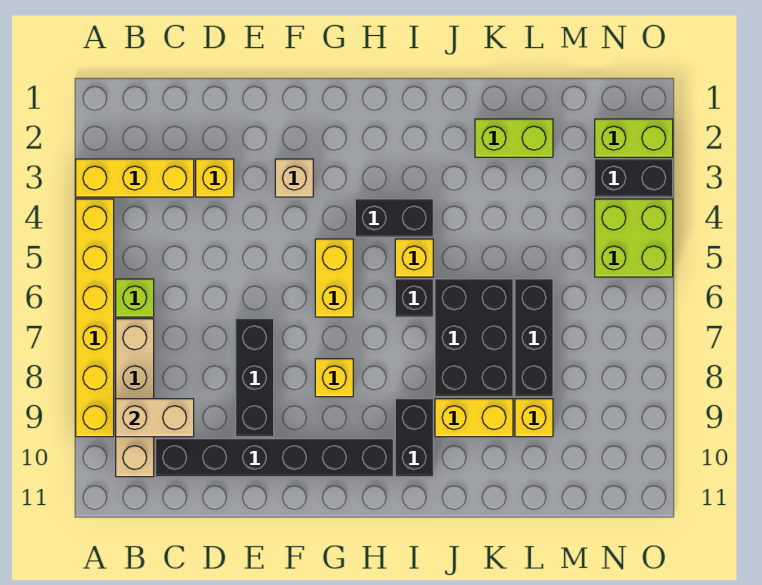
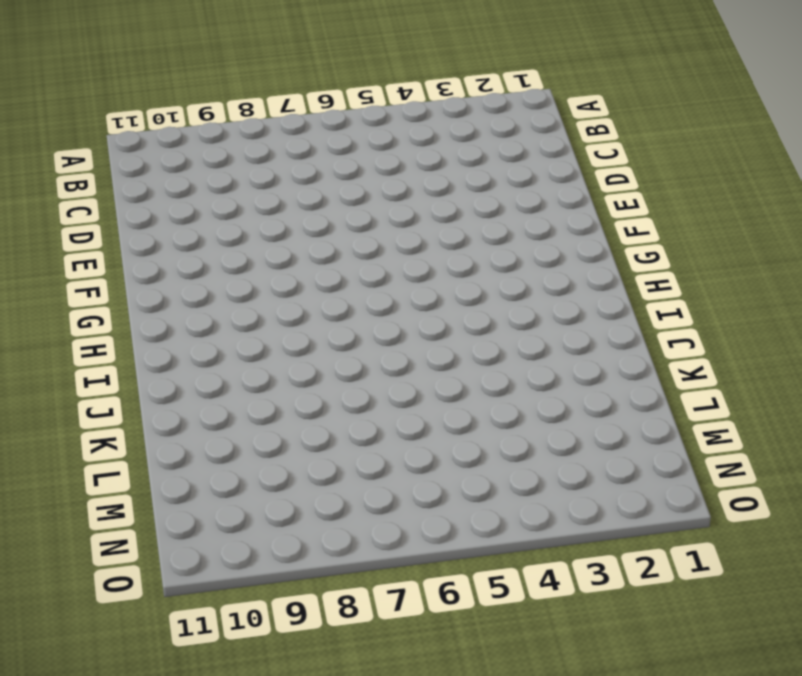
none -> yellow brick A3:C3 level 1
none -> yellow brick A4:A9 level 1
none -> lime brick B6 level 1

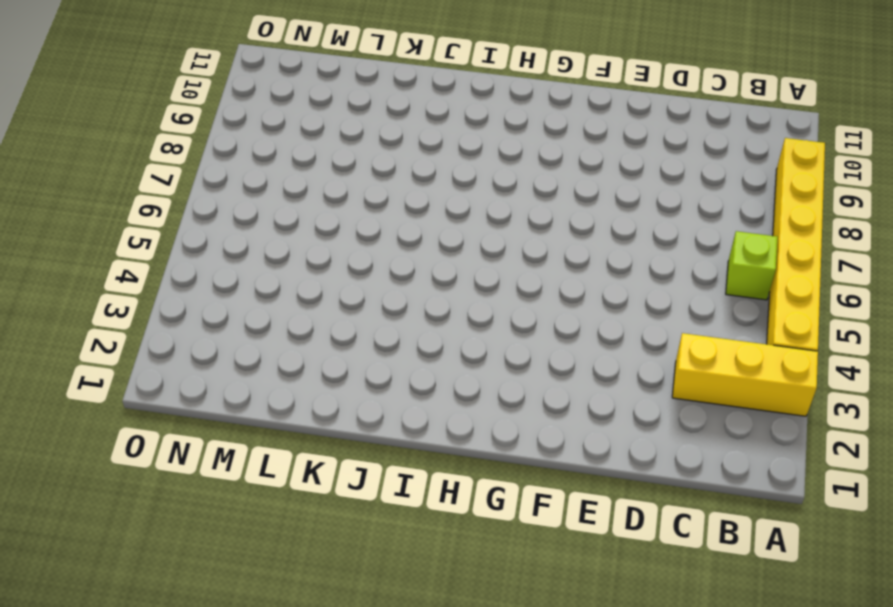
none -> tan brick B7:B10 level 1
none -> black brick C10:H10 level 1
none -> yellow brick D3 level 1

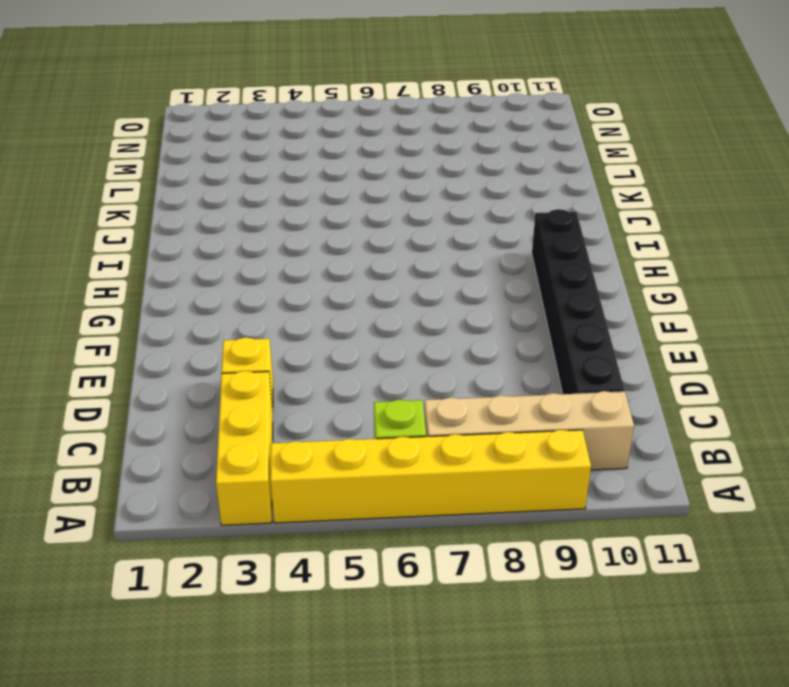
none -> black brick E7:E9 level 1
none -> tan brick F3 level 1
none -> yellow brick G5:G6 level 1

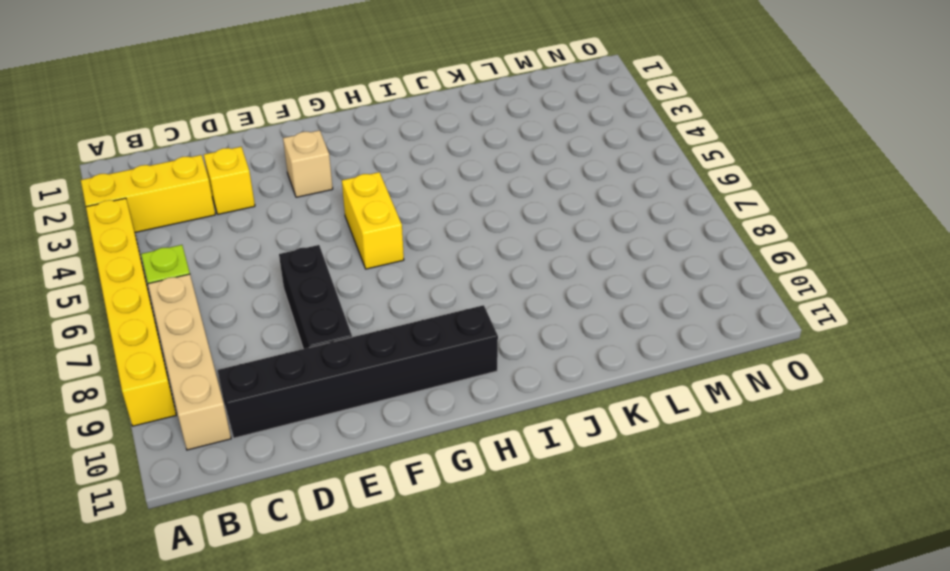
none -> yellow brick G8 level 1
none -> black brick H4:I4 level 1
none -> yellow brick I5 level 1

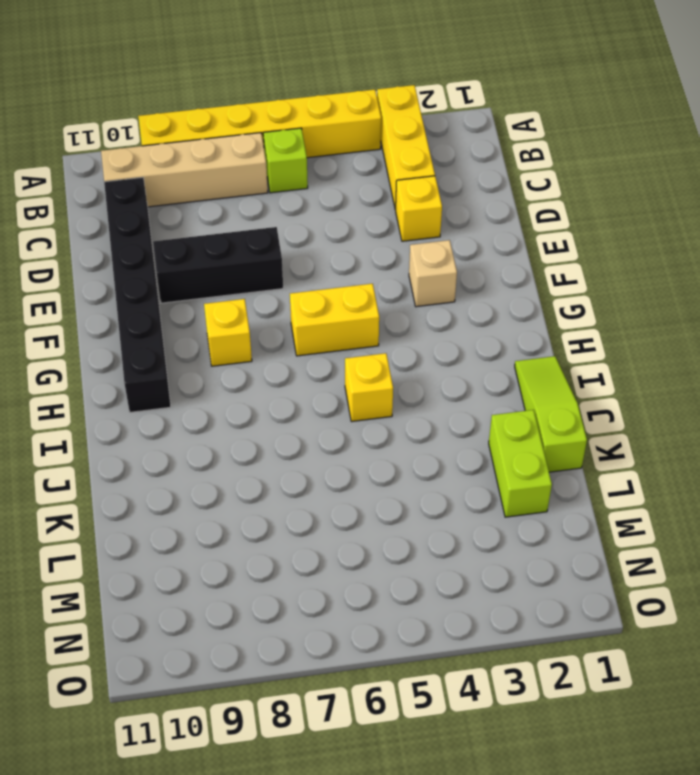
lime slope I1:K1 level 1 top K -> none
none -> black brick H4:I4 level 1
none -> black brick I6 level 1
none -> black brick I9:I10 level 1

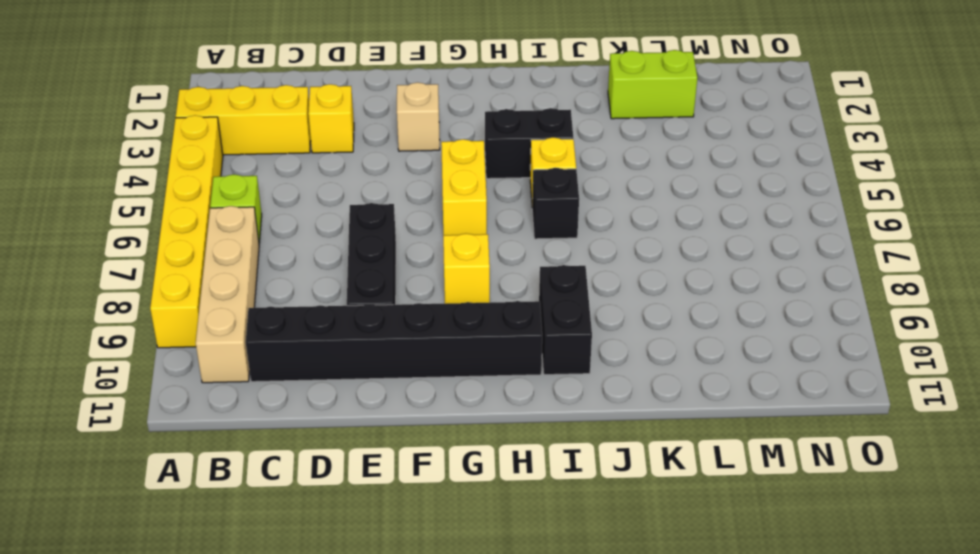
none -> black brick J6:K8 level 1
none -> yellow brick J9:K9 level 1
none -> black brick L6:L8 level 1

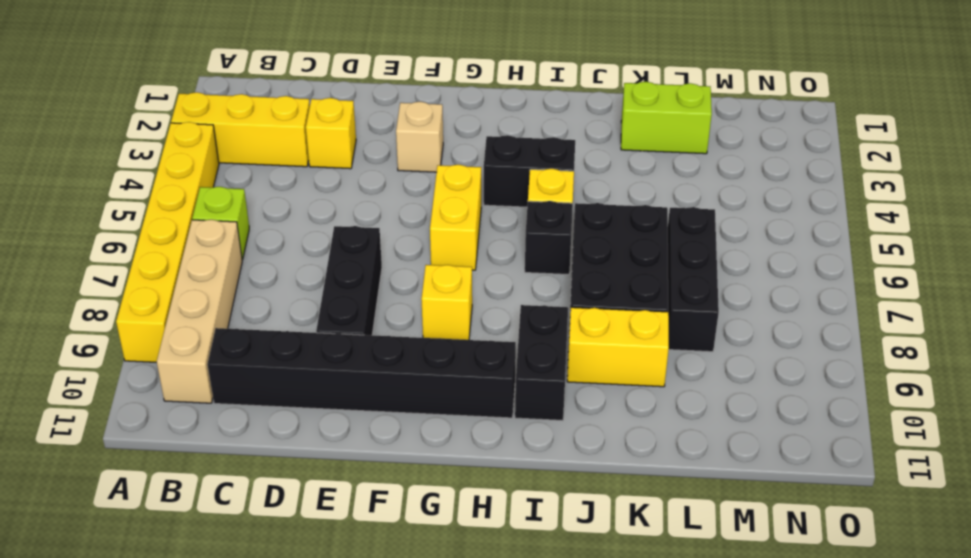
none -> yellow brick L9 level 1
none -> lime brick N2:O2 level 1
none -> black brick N3:O3 level 1

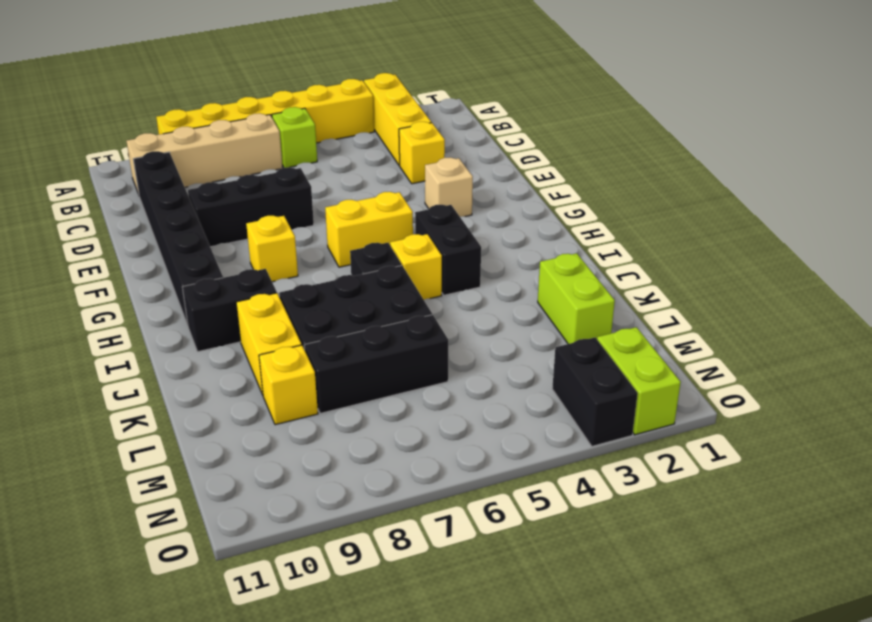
none -> lime brick N4:O5 level 1
none -> tan brick B9:C9 level 2

